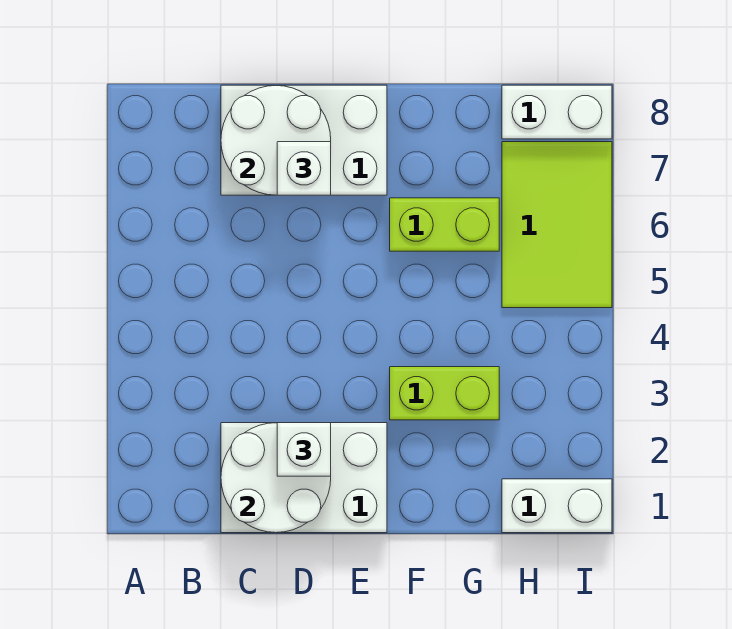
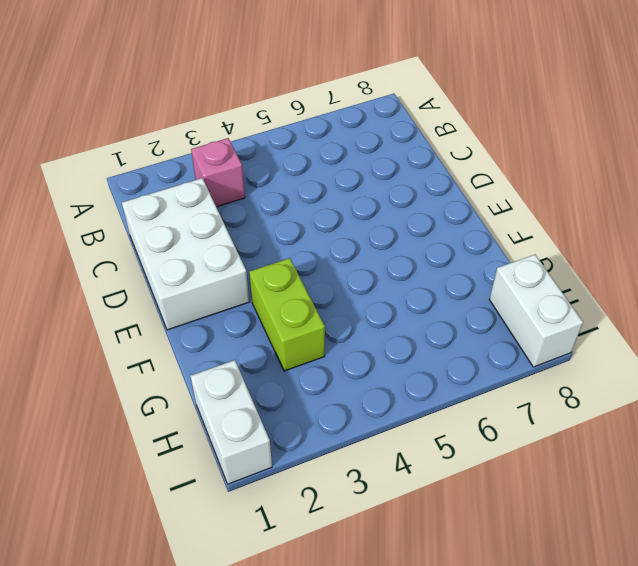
pink brick B3 level 1 -> none
none -> white brick C7:E8 level 1
none -> lime brick F6:G6 level 1

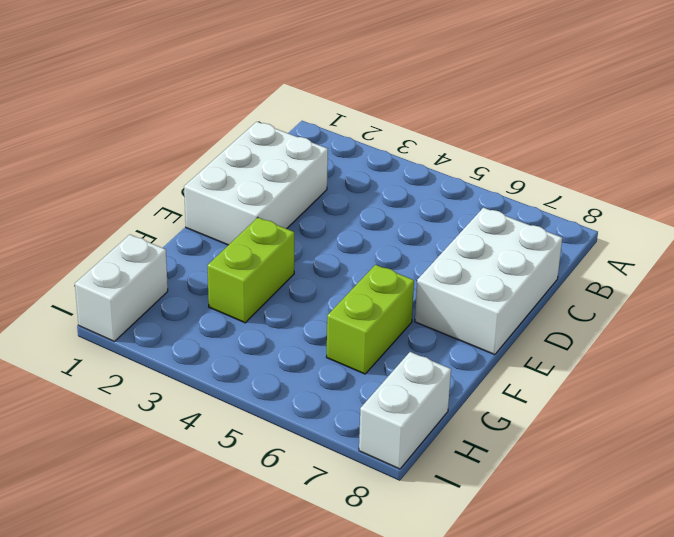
none -> lime tile H5:I7 level 1
none -> white round brick C1:D2 level 2

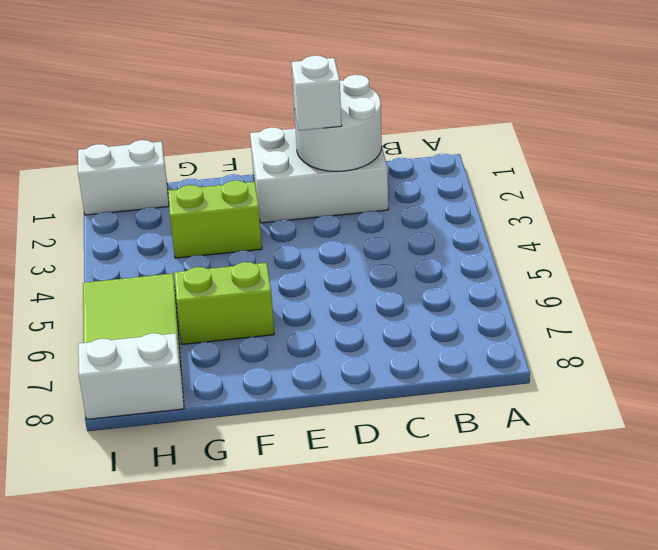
none -> white brick C7:E8 level 1
none -> white round brick C7:D8 level 2

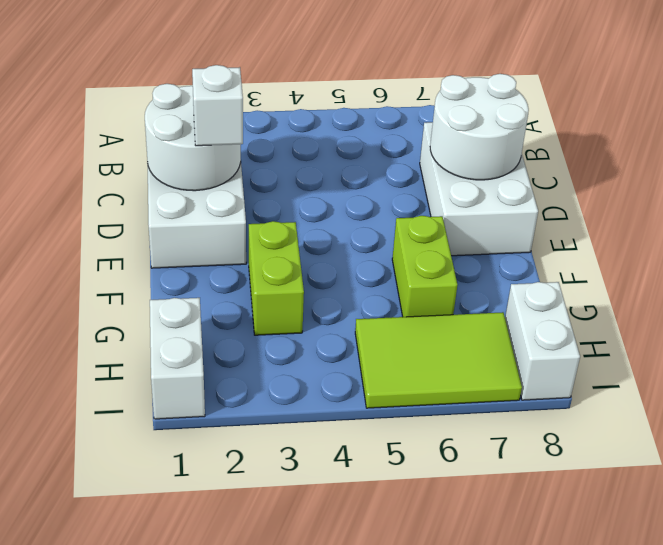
none -> white brick D7 level 3

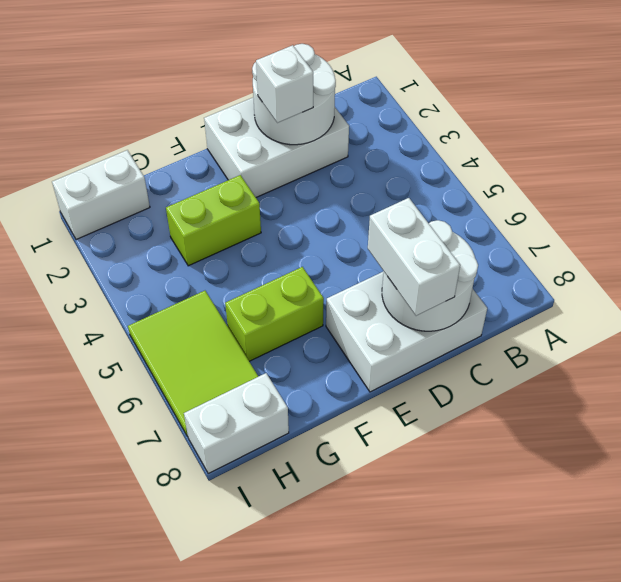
white brick D7:D8 level 3 -> white brick D7 level 3

